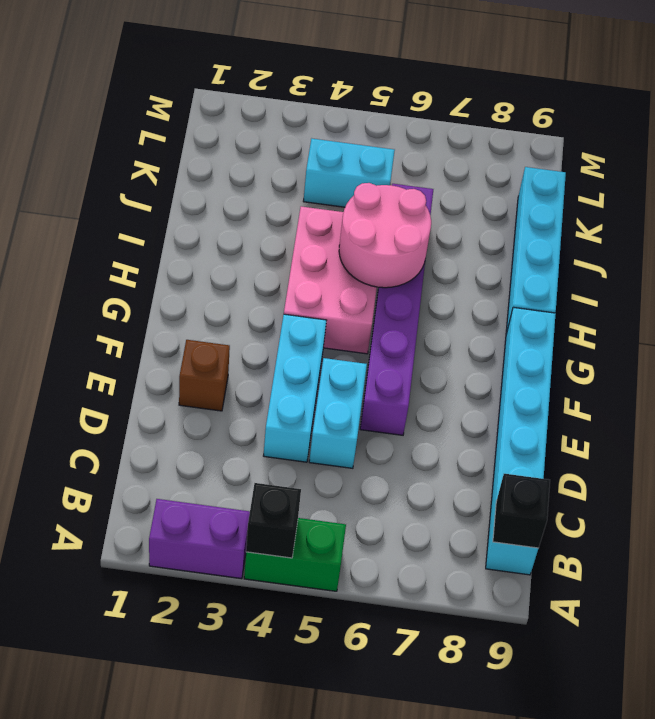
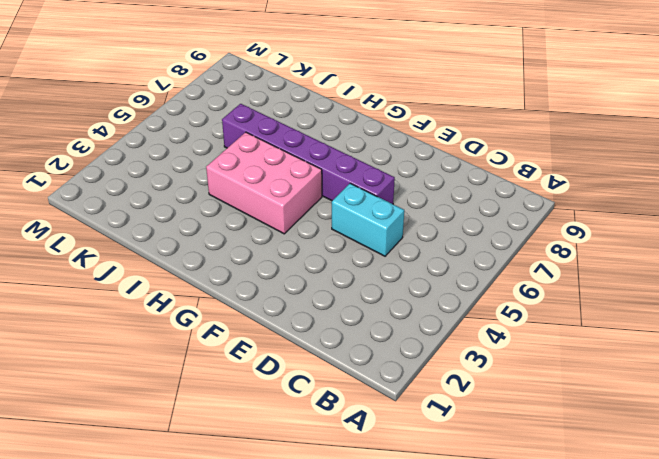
none -> purple brick A2:A3 level 1
none -> green brick A4:A5 level 1
none -> cyan brick B9:G9 level 1

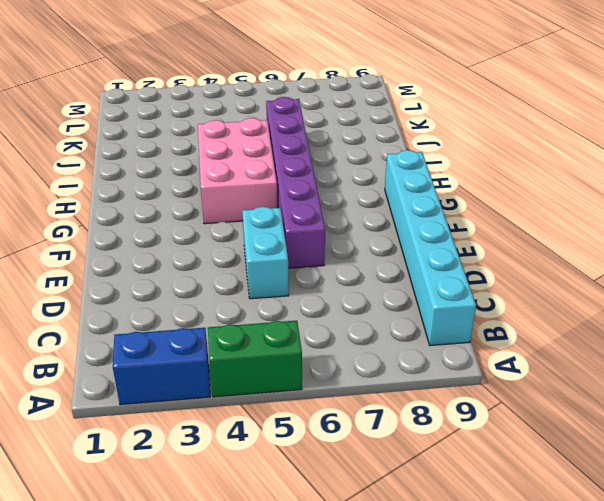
blue brick A2:A3 level 1 -> purple brick A2:A3 level 1
none -> cyan brick D4:F4 level 1
none -> brown brick E2 level 1
none -> cyan brick H9:K9 level 1

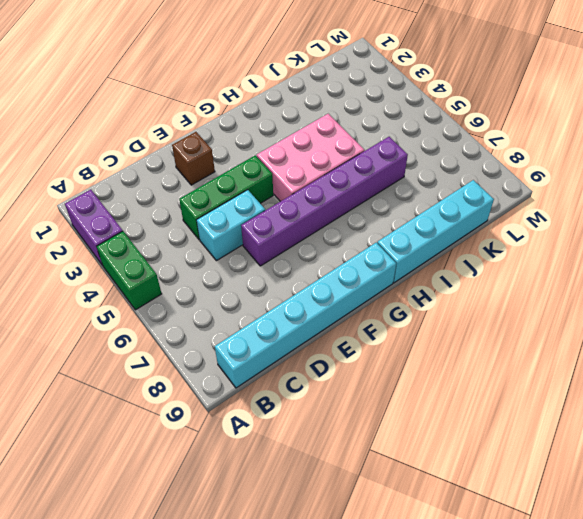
green brick D4:F4 level 1 -> cyan brick D4:F4 level 1
none -> cyan brick K4:K5 level 1
none -> black brick A4 level 2
none -> black brick B9 level 2

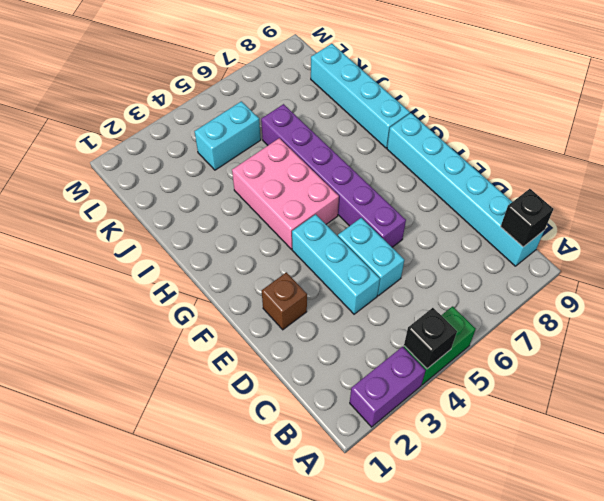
none -> pink round brick H5:I6 level 2

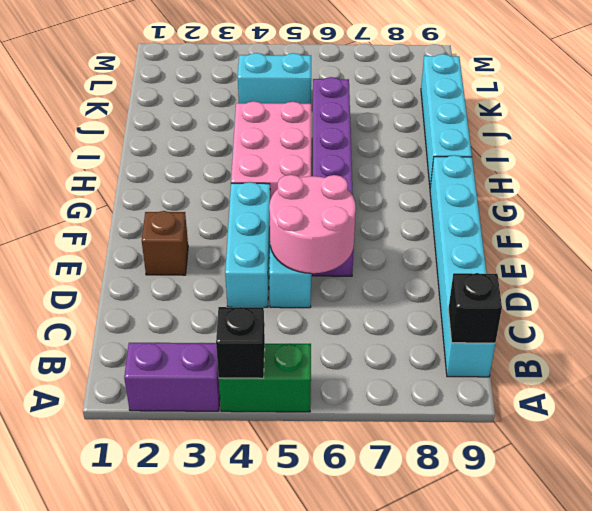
pink round brick D5:E6 level 2 -> pink round brick H5:I6 level 2

